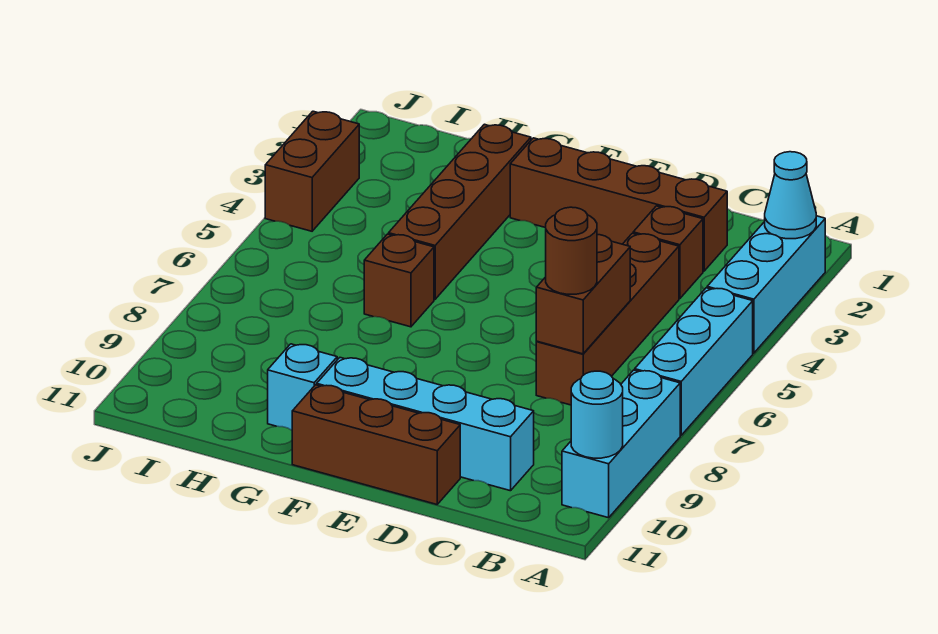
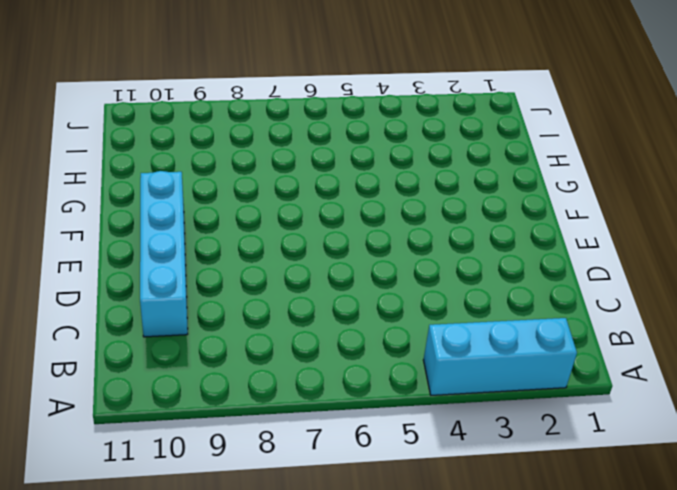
none -> cyan brick A5:A7 level 1
none -> cyan brick A8:A10 level 1
none -> brown brick C2:F2 level 1

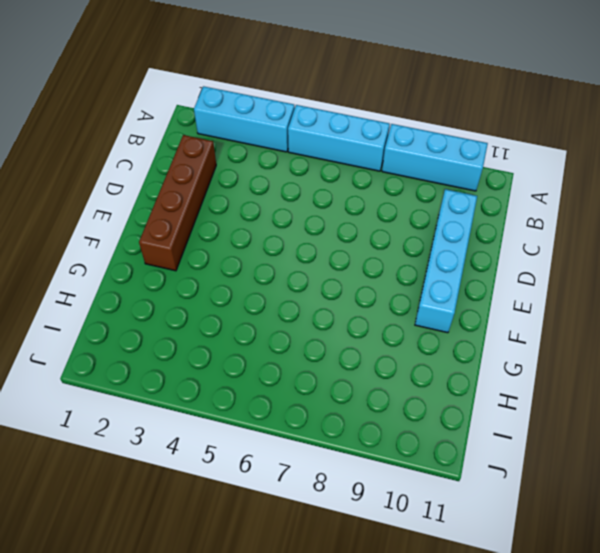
none -> brown brick C3 level 1
none -> brown brick C4:C7 level 1
none -> brown brick D11:F11 level 1

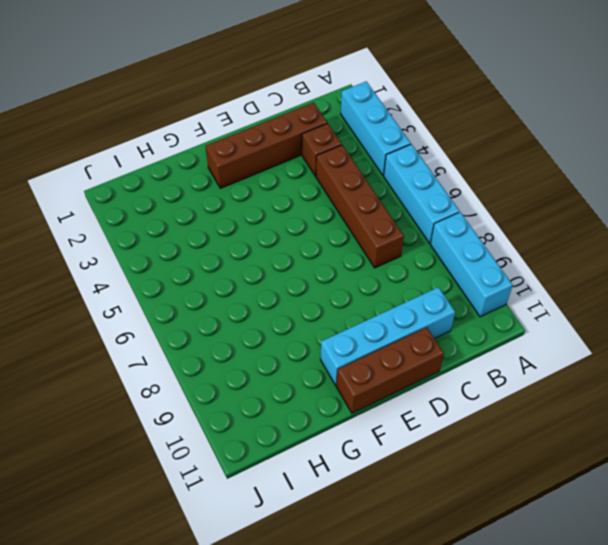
none -> brown brick G2:G5 level 1
none -> brown brick G6 level 1
none -> cyan brick G10 level 1

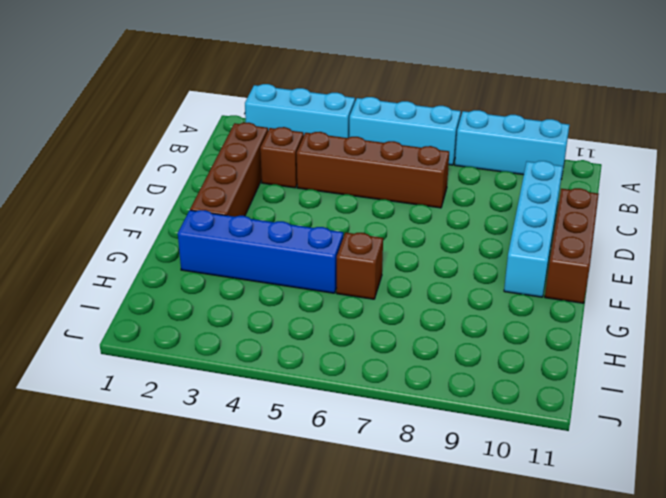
blue brick G2:G5 level 1 -> brown brick G2:G5 level 1
none -> cyan brick G10 level 1
none -> brown brick J3:J4 level 1
none -> cyan cone A2 level 2

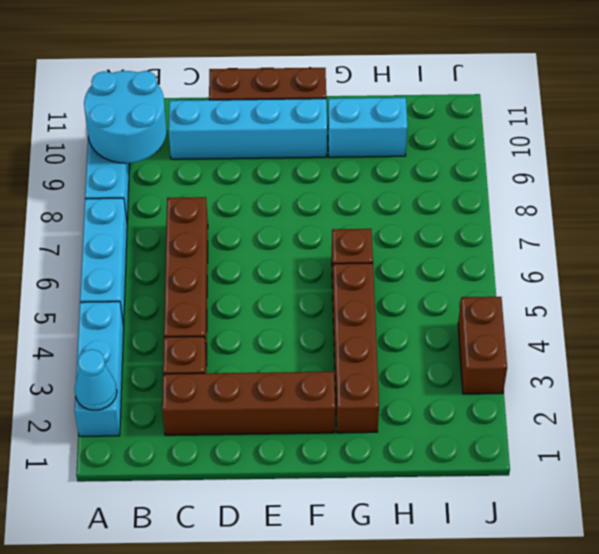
cyan round brick A9:B10 level 2 -> cyan round brick A10 level 2
cyan brick G10:H10 level 1 -> cyan brick G10 level 1
none -> brown brick C6:C7 level 2
none -> brown round brick C7 level 3

